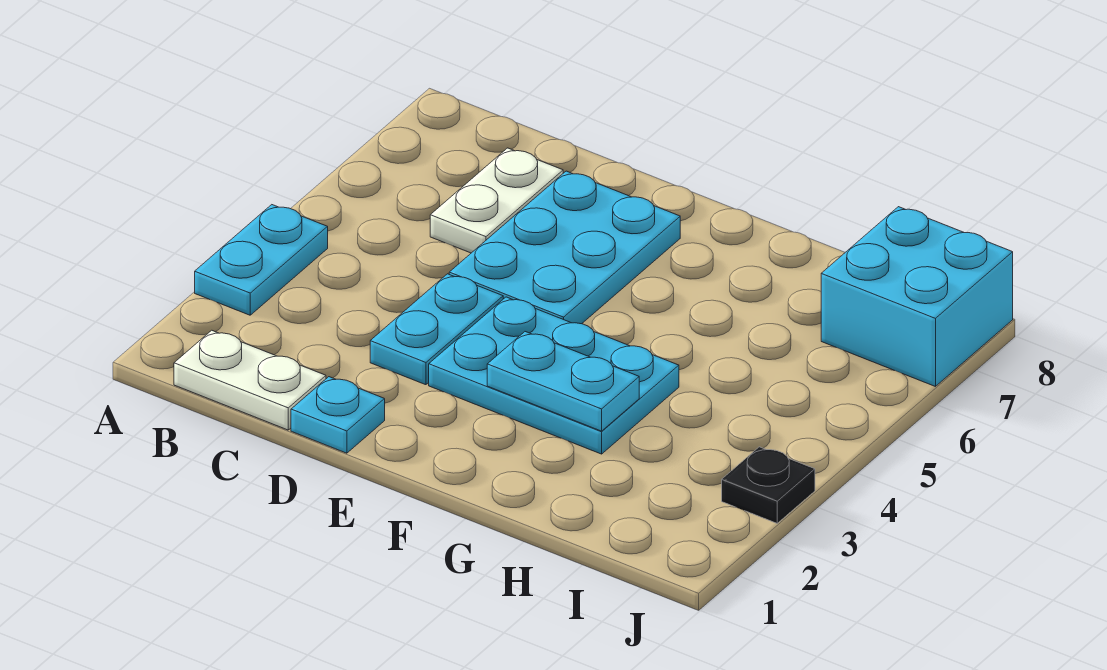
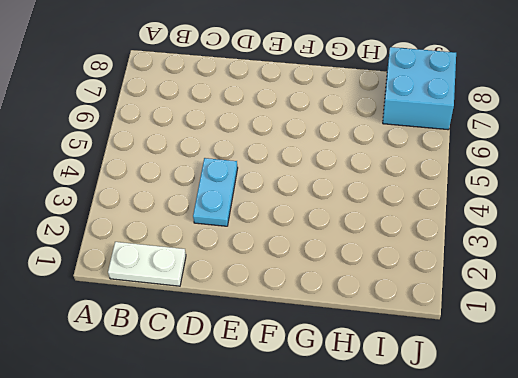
none -> cyan plate A3:A4 level 1
none -> white plate C6:C7 level 1

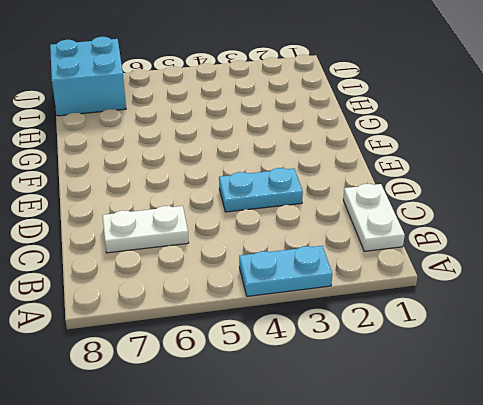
none -> cyan plate D1 level 1
none -> cyan plate D5:E7 level 1

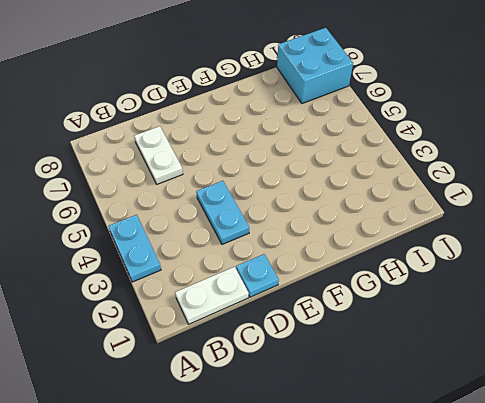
none -> cyan plate D5:E7 level 1
none -> cyan plate E3:G4 level 1

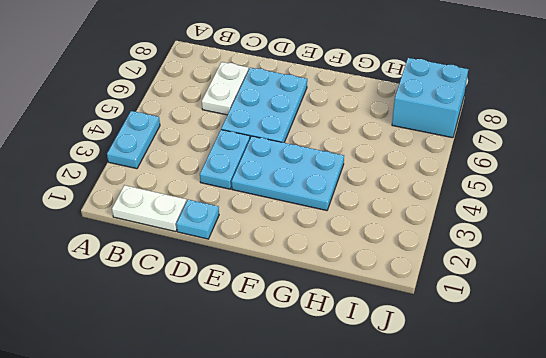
none -> black plate J3 level 1
none -> cyan plate F3:G3 level 2

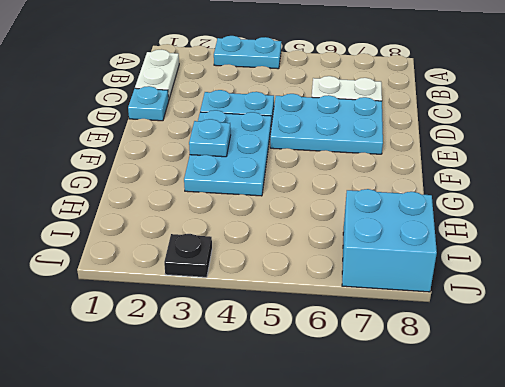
cyan plate F3 level 2 -> cyan plate F3:G3 level 2

